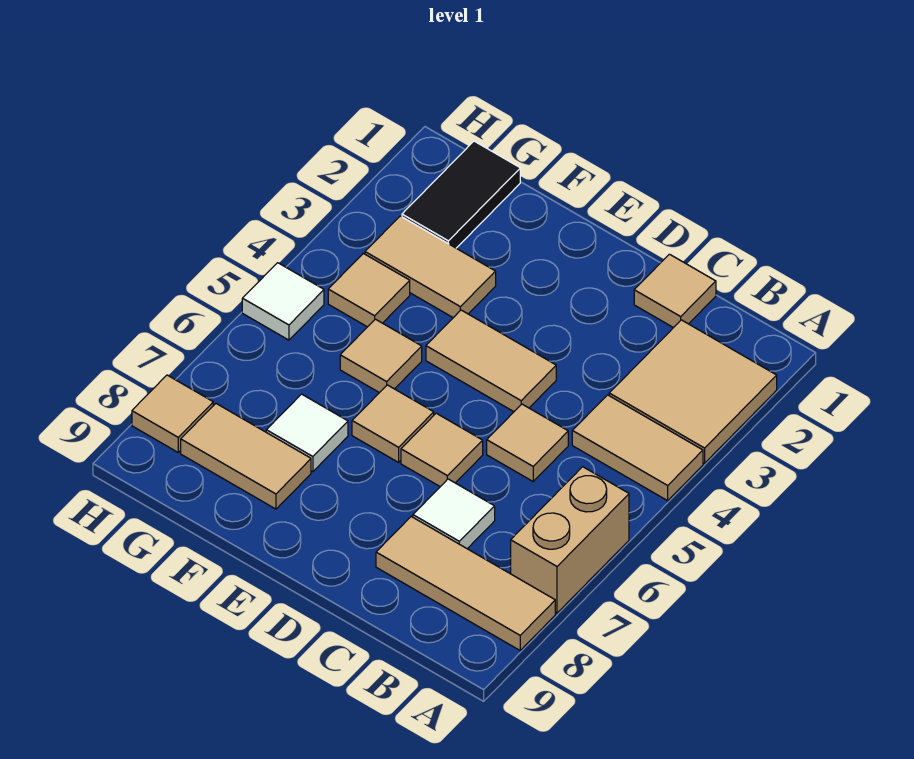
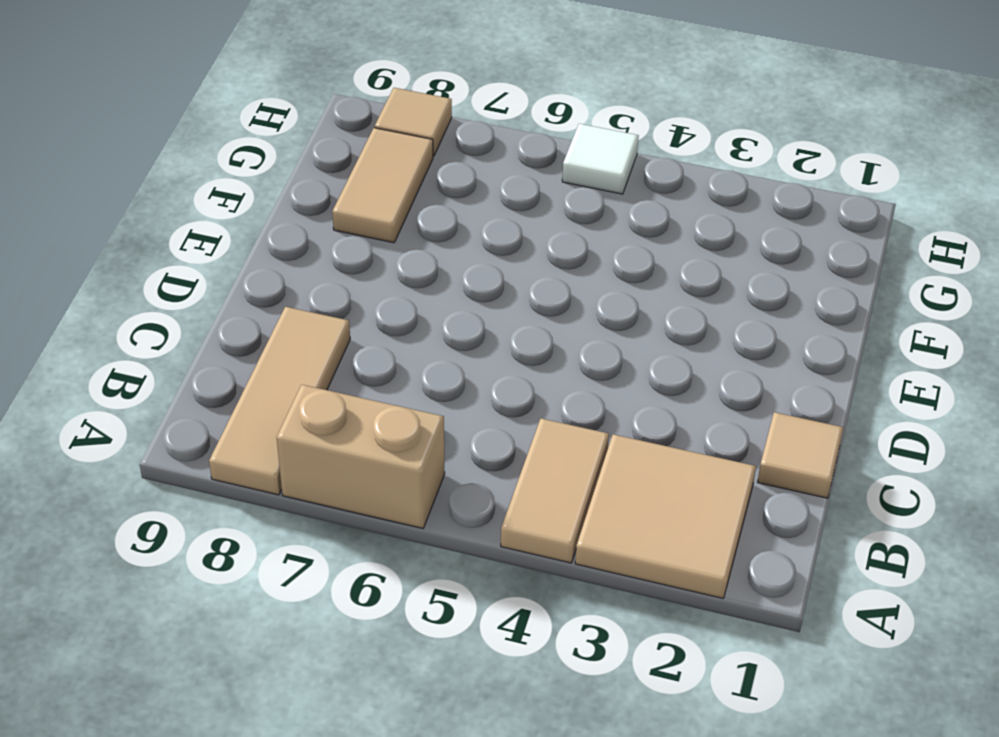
none -> tan tile C5 level 1
none -> white tile C7 level 1
none -> tan tile D4:E4 level 1

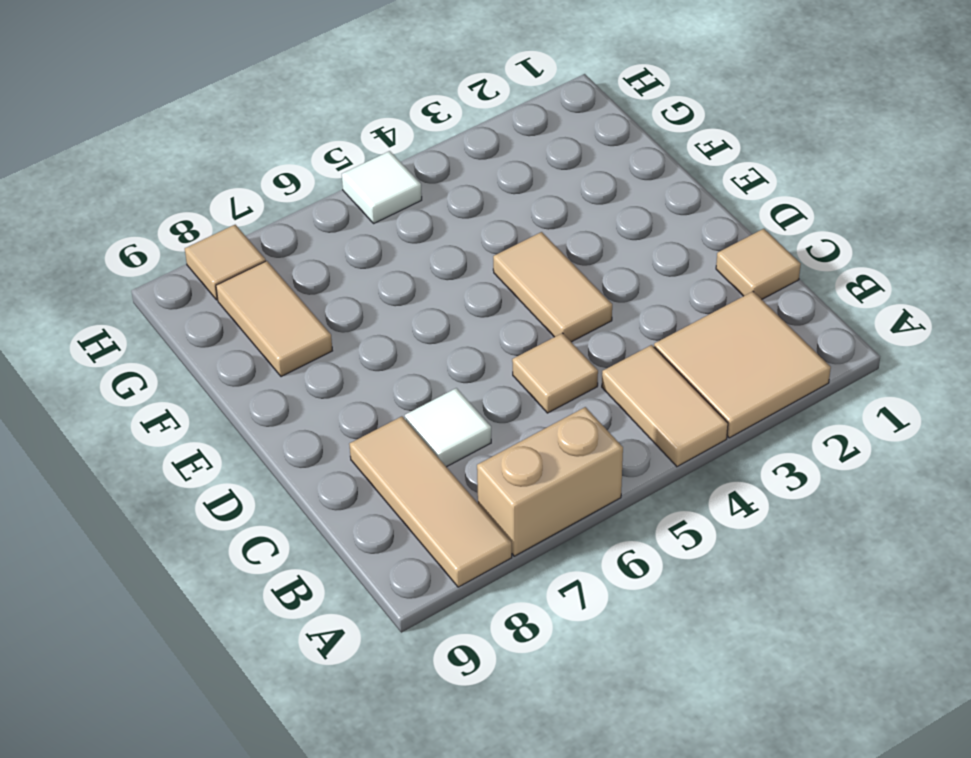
none -> tan tile D6 level 1
none -> tan tile E6 level 1
none -> tan tile F3:G3 level 1

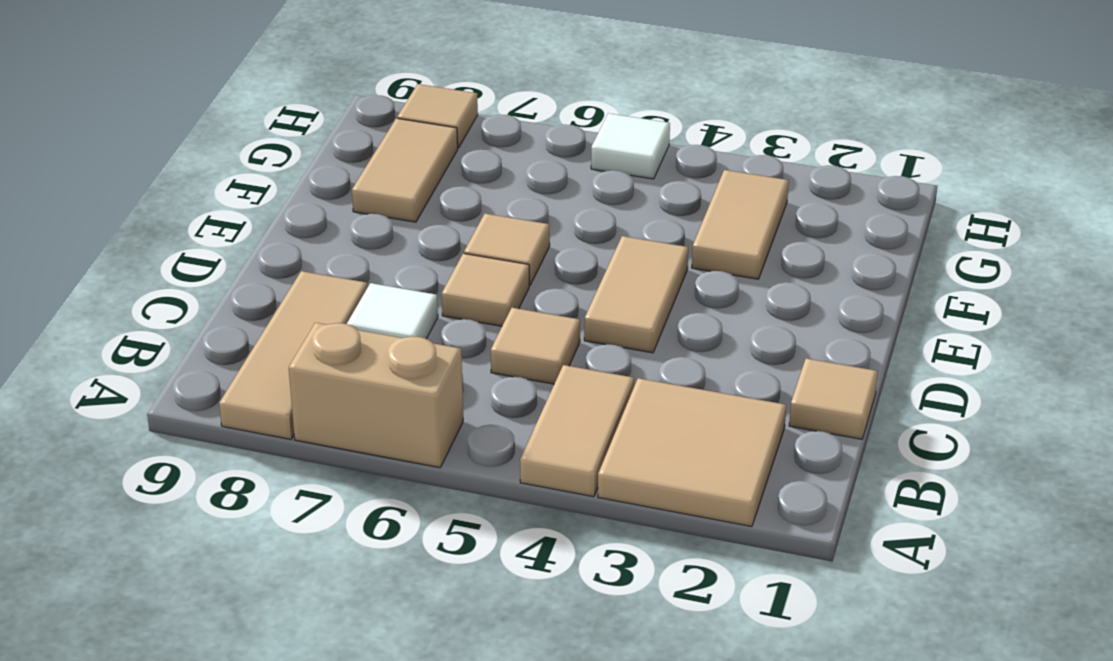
none -> tan tile F5 level 1
none -> white tile F7 level 1
none -> black tile G1:G2 level 1

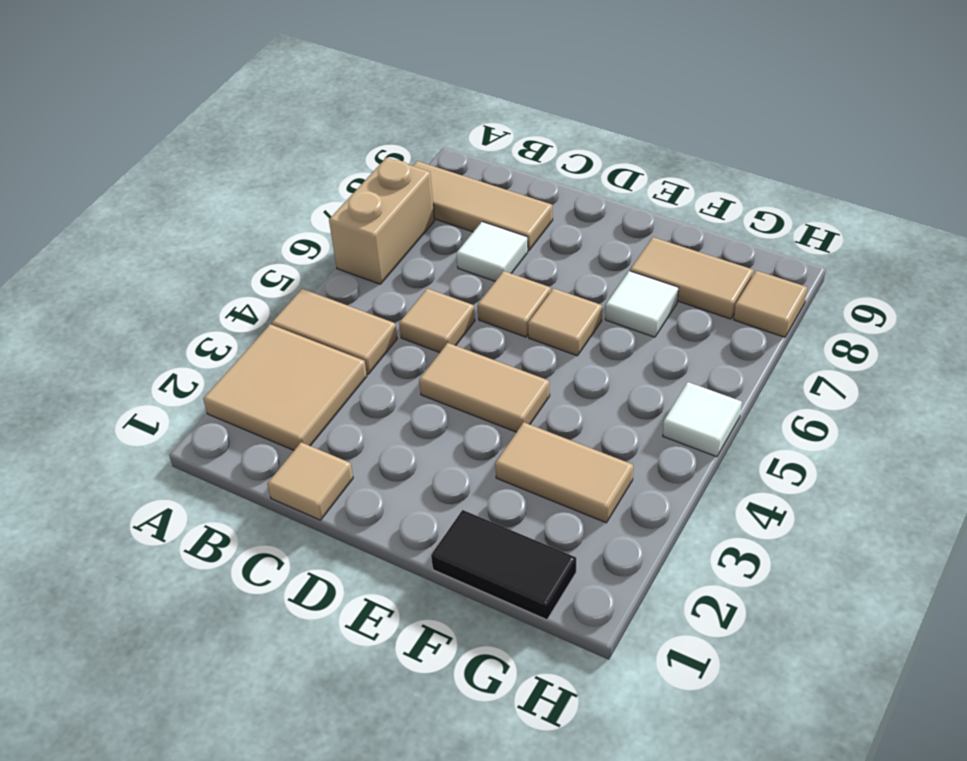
black tile F1:G1 level 1 -> black tile G1:G2 level 1
none -> tan tile F5 level 1
none -> tan tile G4 level 1

